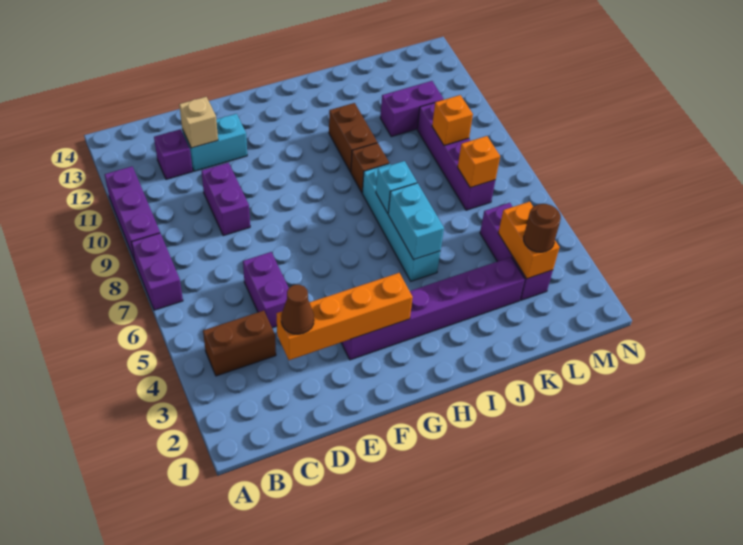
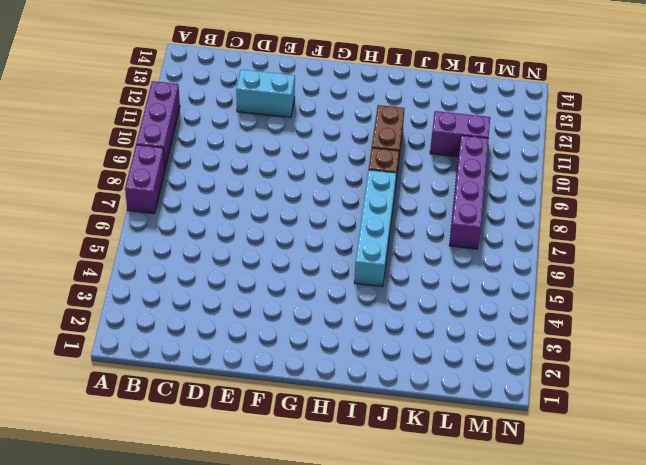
none -> brown brick B4:C4 level 1
none -> purple brick C12 level 1
none -> purple brick D5:D6 level 1

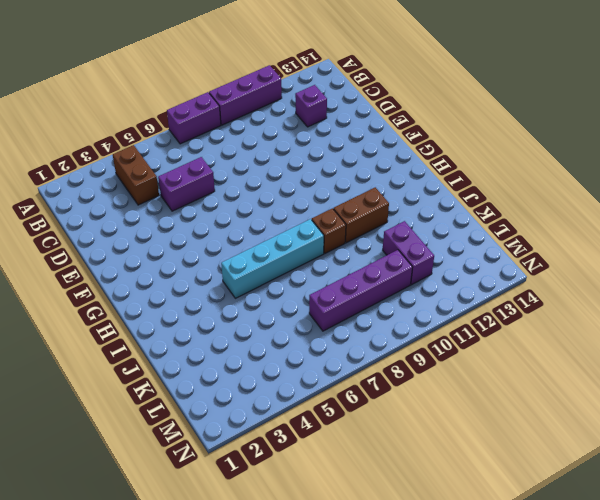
none -> purple brick D9:D10 level 1
none -> cyan brick D12:E12 level 1
none -> purple brick F3:K3 level 1

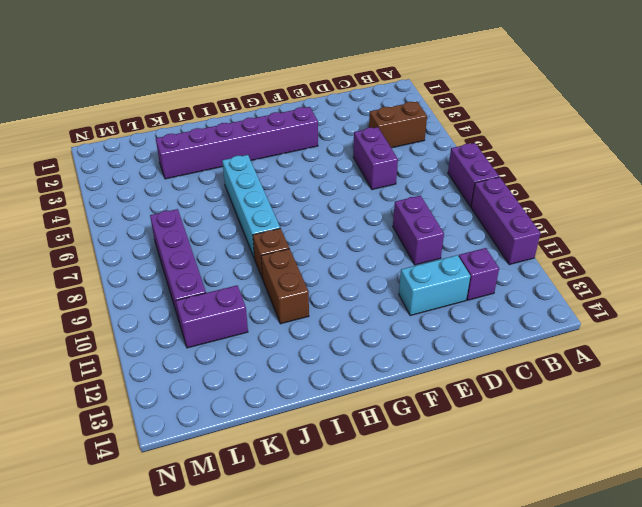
none -> purple brick L3:L5 level 1
none -> orange brick D3:G3 level 2
none -> tan brick D12 level 2

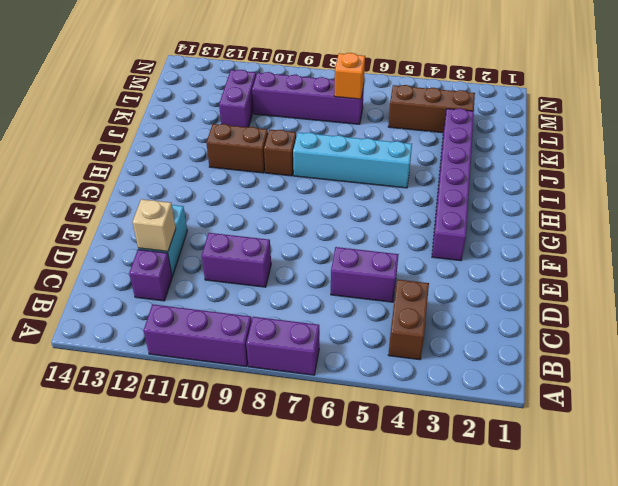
brown brick L3:L5 level 1 -> purple brick L3:L5 level 1
none -> orange brick D3:G3 level 2
none -> cyan brick I5:I6 level 2
none -> cyan brick I7 level 2

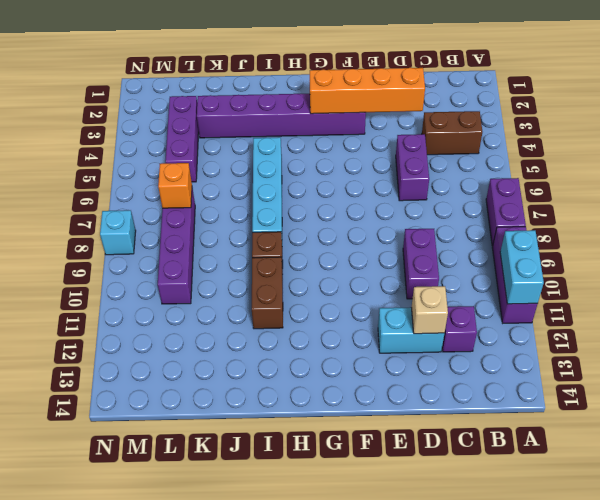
cyan brick A10:A11 level 2 -> cyan brick I5:I6 level 2
cyan brick N8 level 1 -> cyan brick I7 level 2
none -> purple brick K11:L11 level 1
none -> orange brick L3:L4 level 2
none -> orange brick L9 level 2

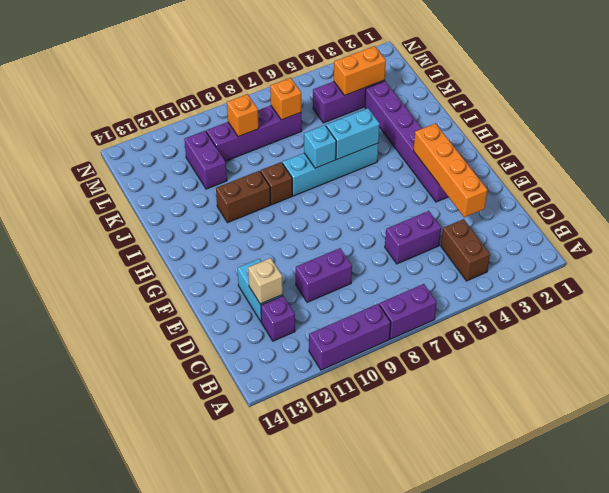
none -> brown cone D3 level 3
none -> brown round brick L3 level 3

